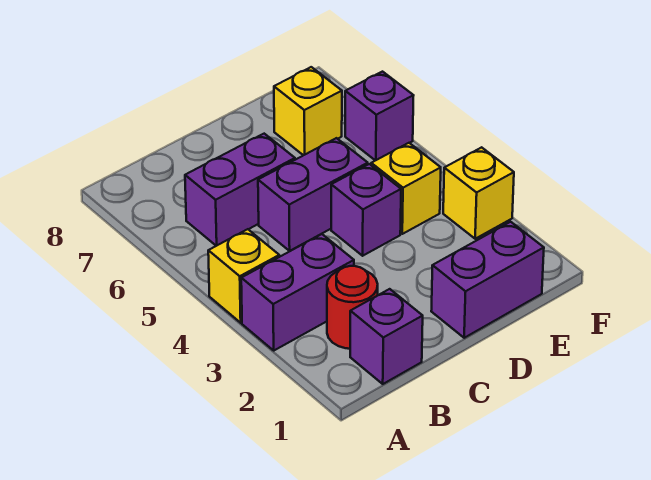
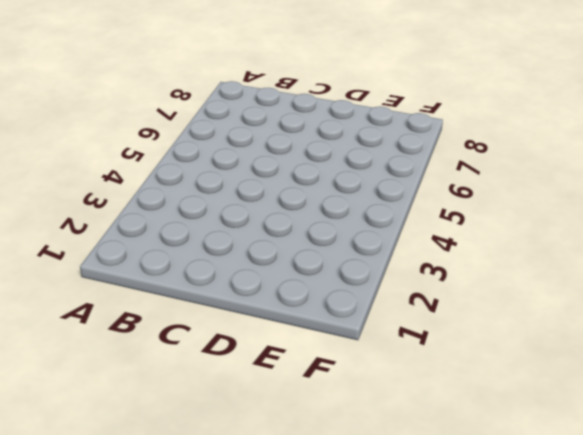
none -> purple brick A3:B3 level 1
none -> yellow brick A4 level 1
none -> purple brick B1 level 1

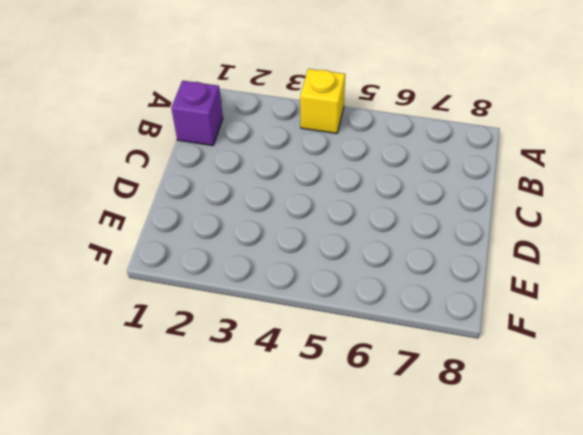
none -> purple brick A3:B3 level 1
none -> red round brick B2 level 1
none -> purple brick B6:C6 level 1

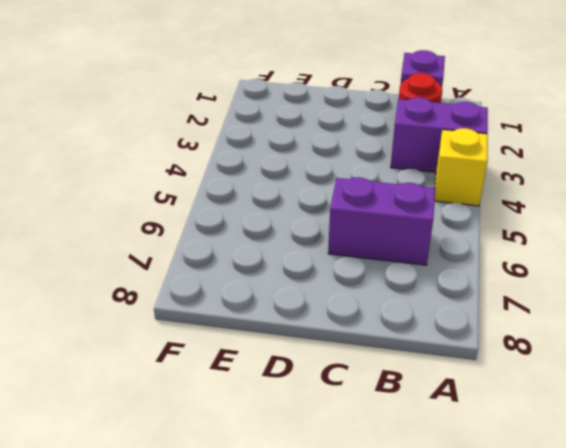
none -> purple brick C5:D5 level 1
none -> purple brick D1:E1 level 1
none -> purple brick D4 level 1

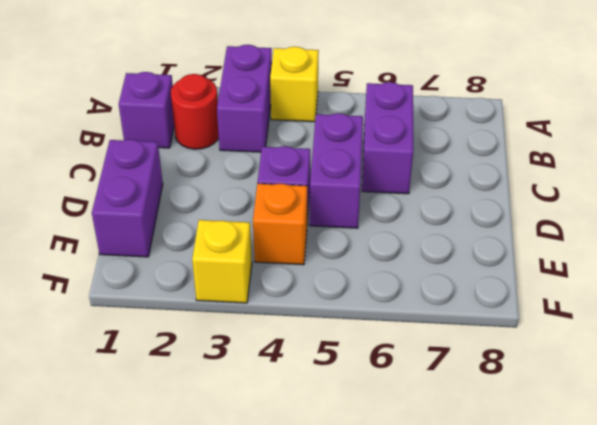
orange brick E4 level 1 -> yellow brick E4 level 1
none -> yellow brick E7 level 1
none -> purple brick F6 level 1

